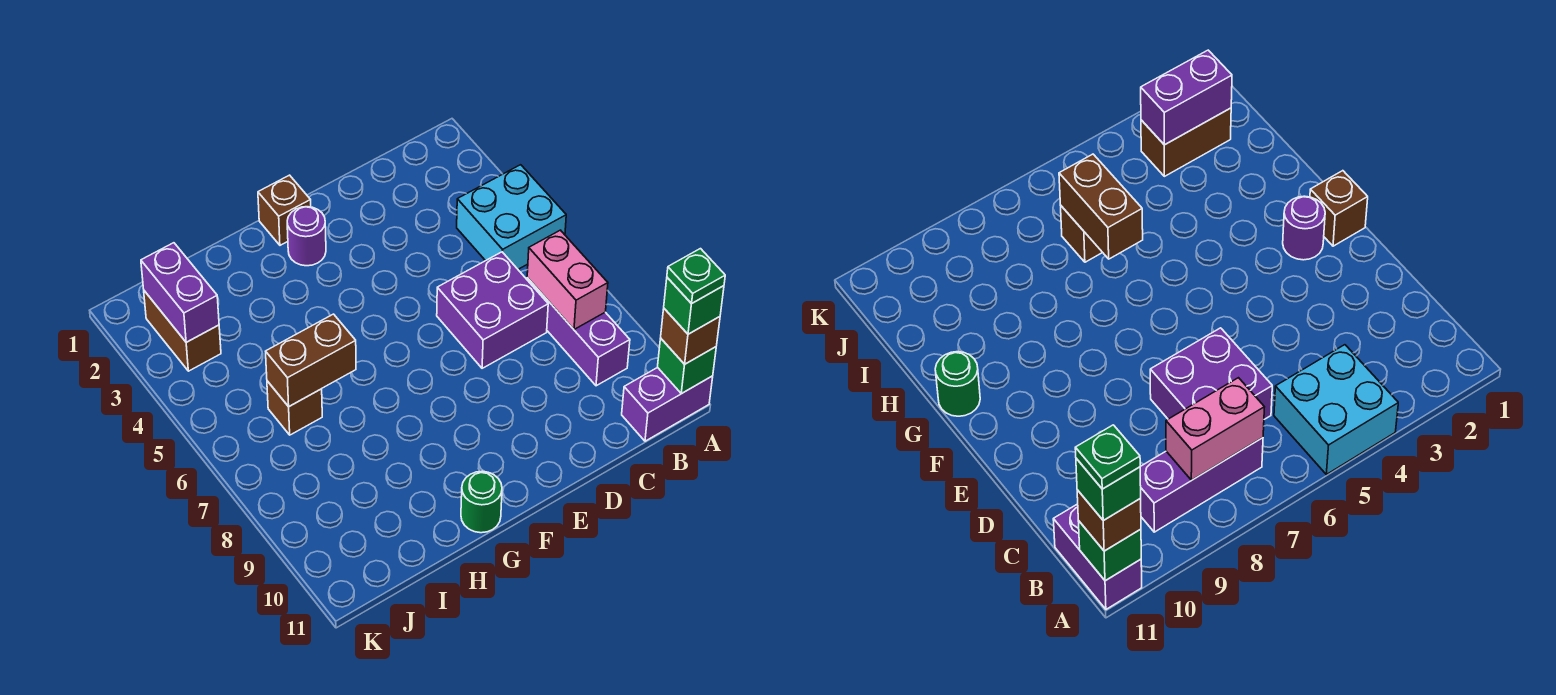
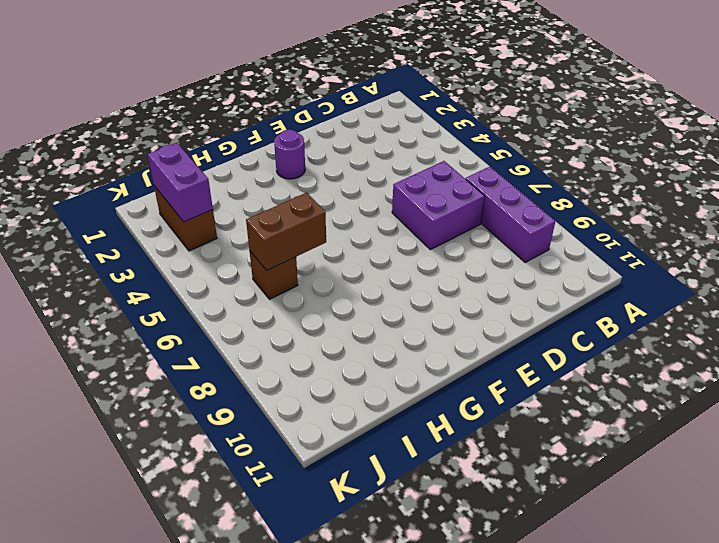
none -> cyan brick A4:B5 level 1
none -> purple brick A11:B11 level 1
none -> brown brick F1 level 1

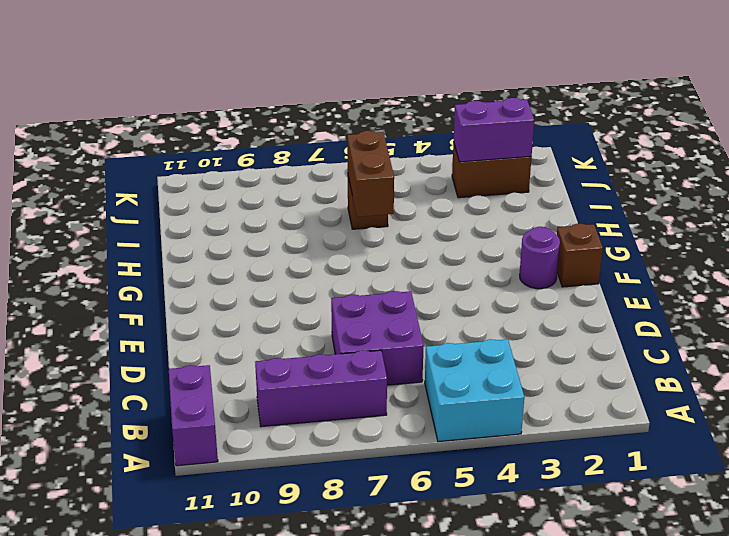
none -> green round brick G11 level 1
none -> green brick A11 level 2
none -> pink brick B7:B8 level 2

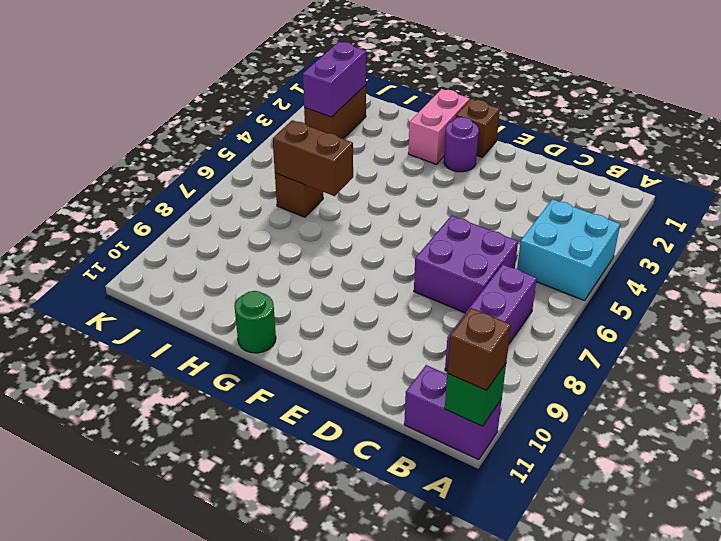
pink brick G1:G2 level 1 -> pink brick B7:B8 level 2
none -> green brick A11 level 4
none -> green plate A11 level 5

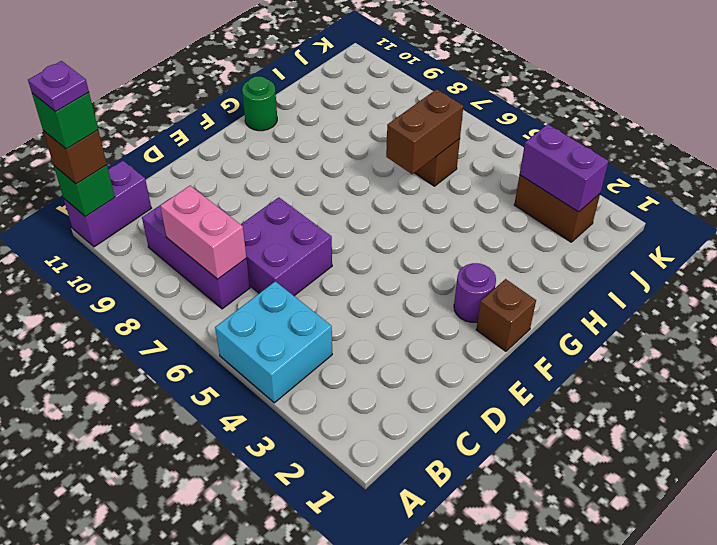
purple plate A11 level 5 -> green plate A11 level 5

